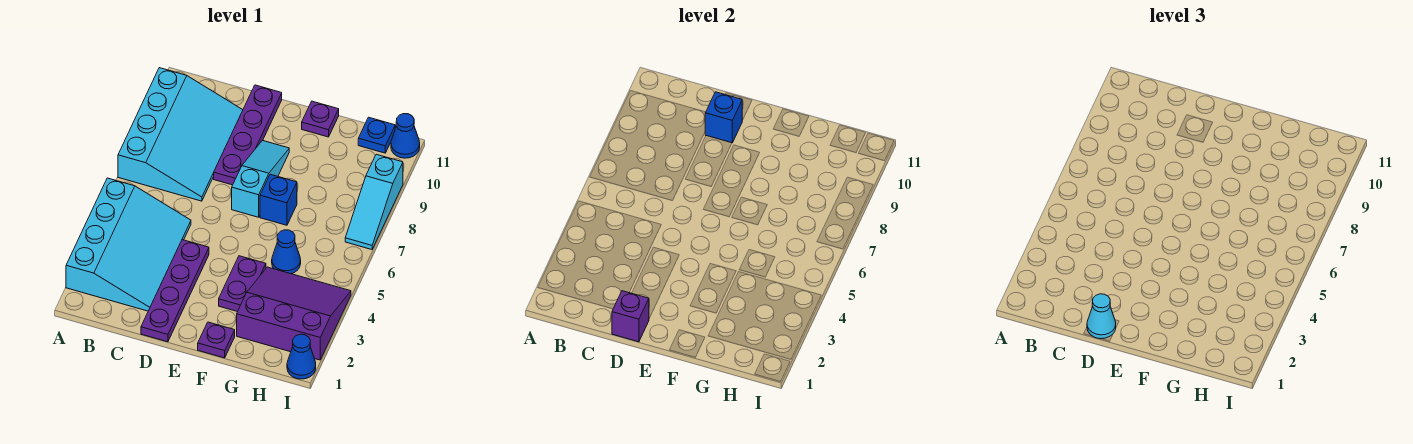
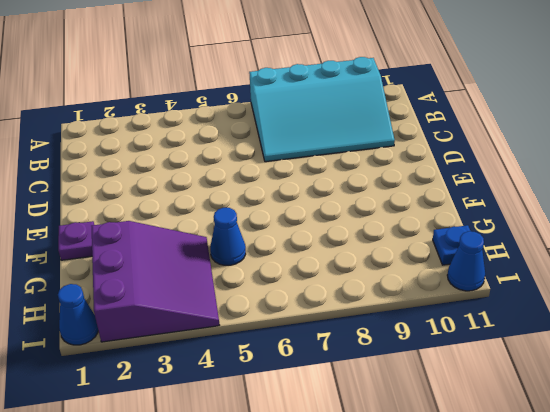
none -> cyan slope A2:C5 level 1 top A
none -> purple plate D1:D4 level 1
none -> purple plate D8:D11 level 1

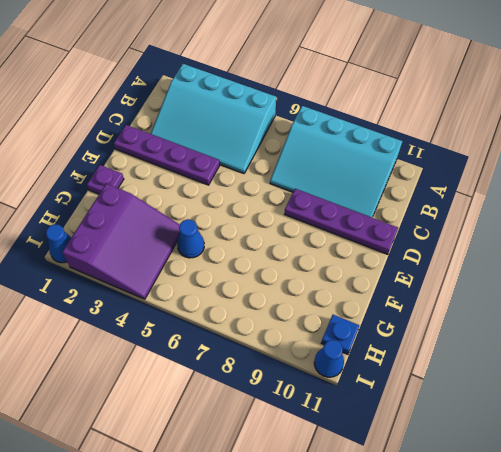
none -> cyan slope E7:E9 level 1 top 7
none -> purple plate F3:F4 level 1
none -> blue brick F7 level 1

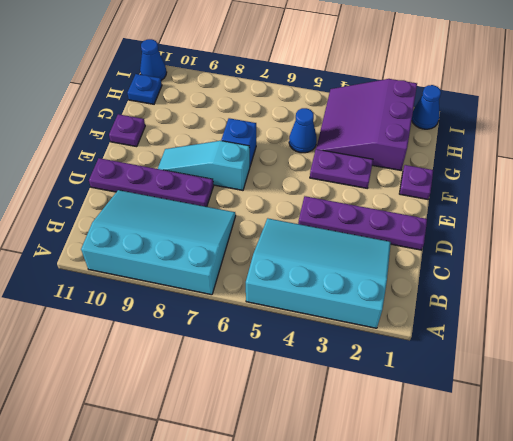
none -> cyan slope I7:I9 level 1 top 9
none -> purple brick D1 level 2
none -> blue brick D10 level 2

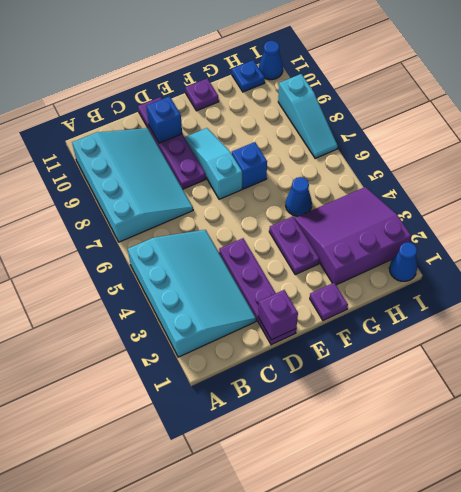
none -> cyan cone D1 level 3

